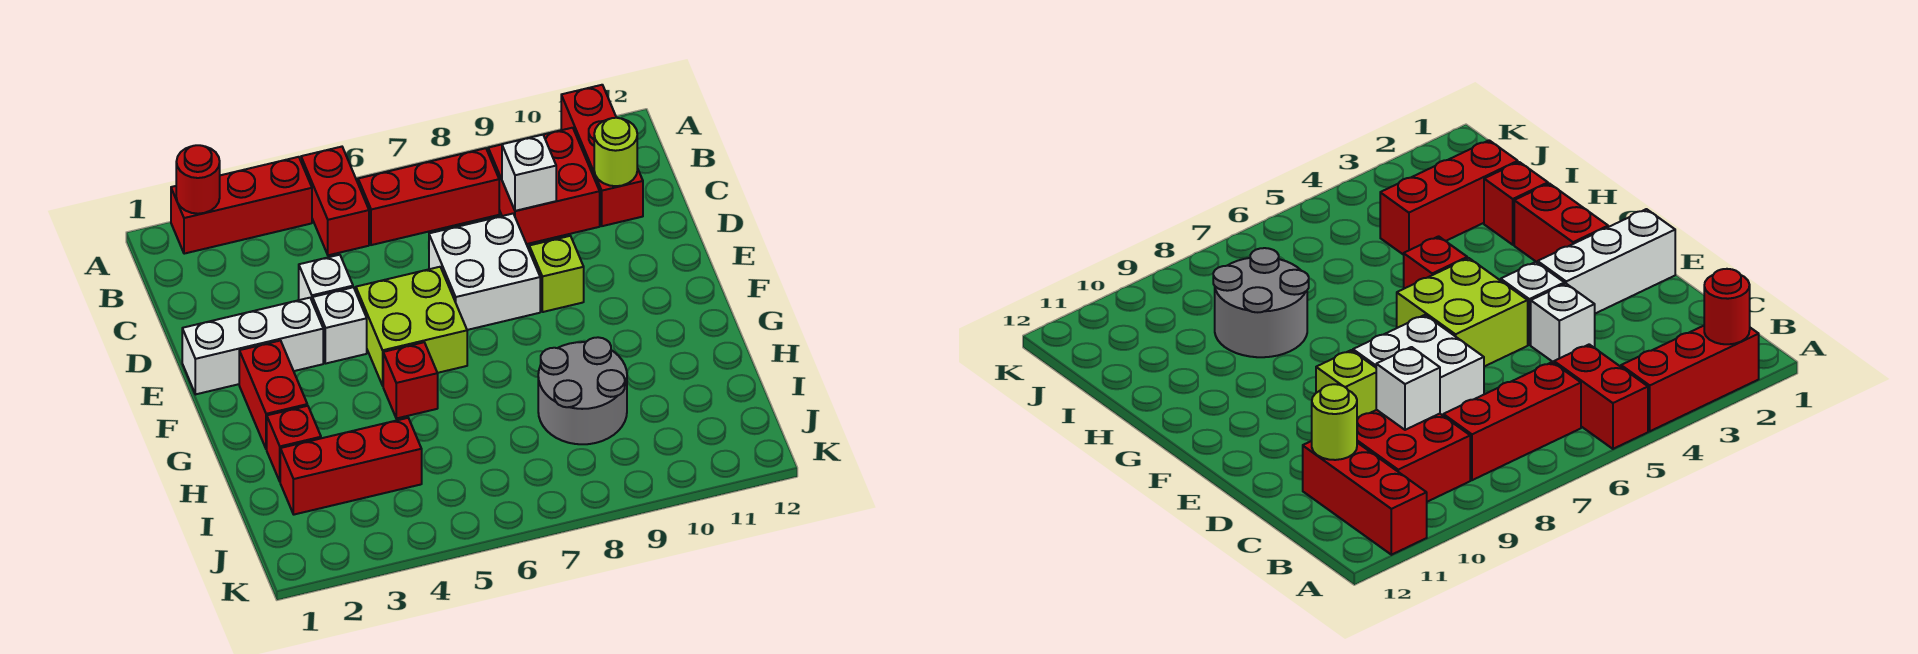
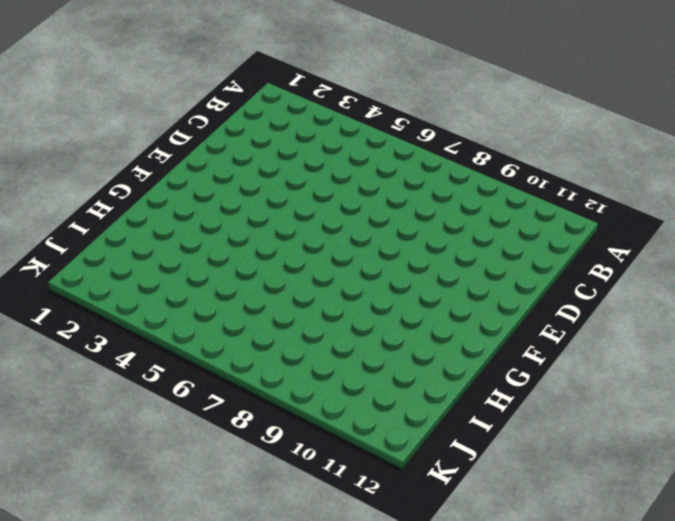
none -> red brick A2:A4 level 1
none -> red brick A5:B5 level 1
none -> red brick A11:C11 level 1

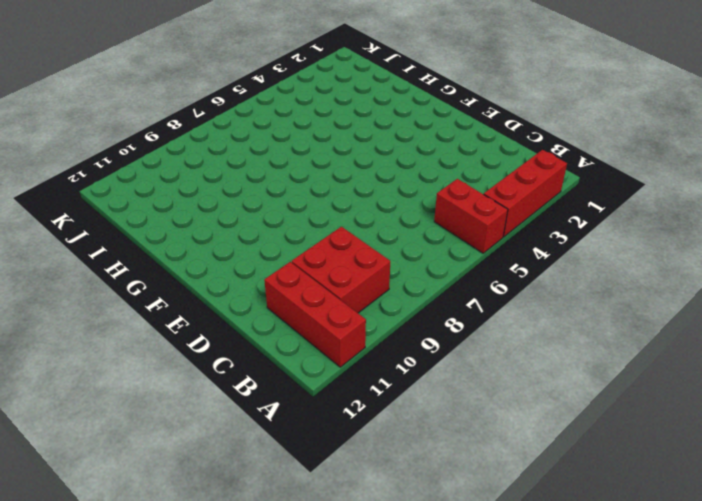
none -> red brick B6:B8 level 1
none -> white brick D4 level 1
none -> white brick D7:E8 level 1

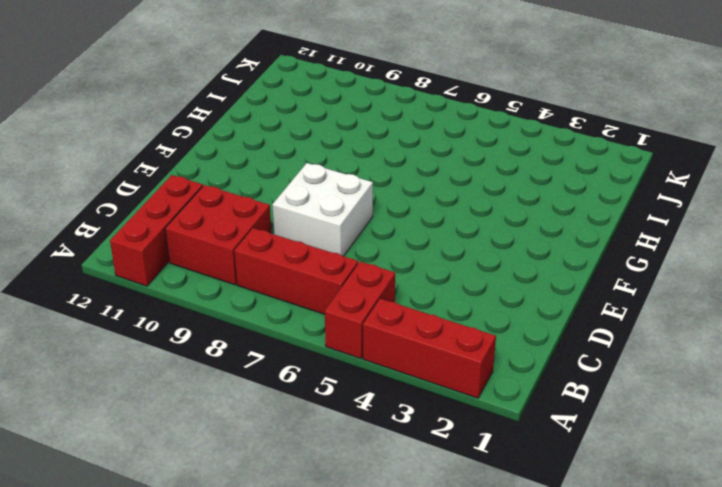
none -> white brick D4 level 1
none -> white brick E1:E3 level 1
none -> white brick E4 level 1

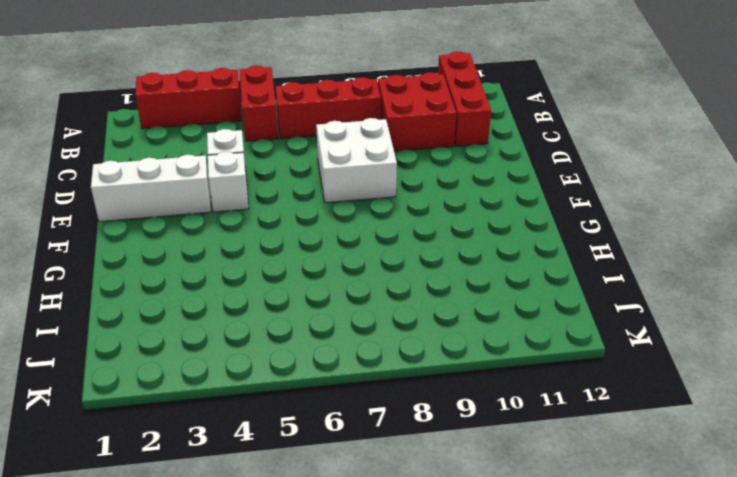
none -> lime brick E5:F6 level 1
none -> lime brick E9 level 1
none -> red brick F2:G2 level 1

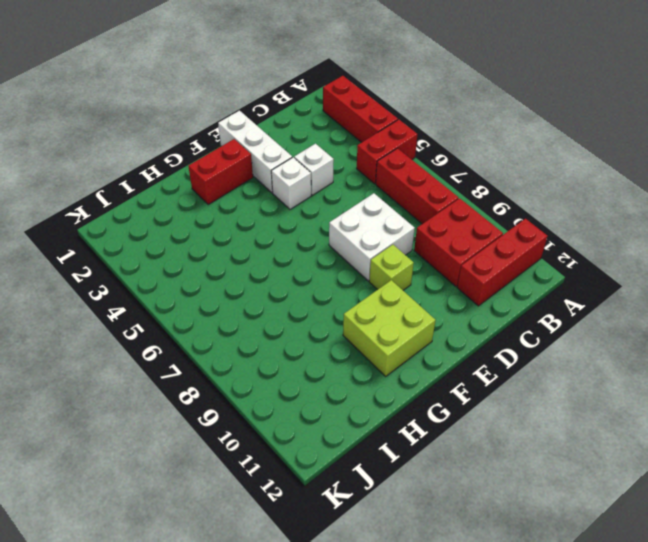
lime brick F10:G11 level 1 -> lime brick E5:F6 level 1
none -> red brick G5 level 1
none -> red brick H2 level 1
none -> grey round brick H8:I9 level 1

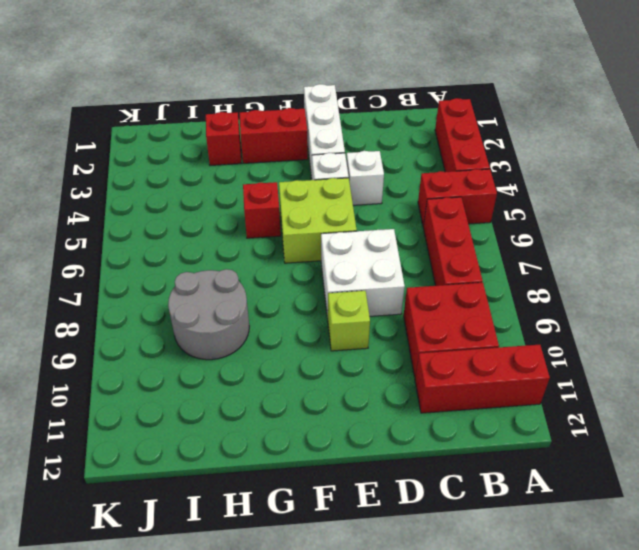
none -> red brick I2:I4 level 1
none -> red round brick A2 level 2
none -> white brick C9 level 2

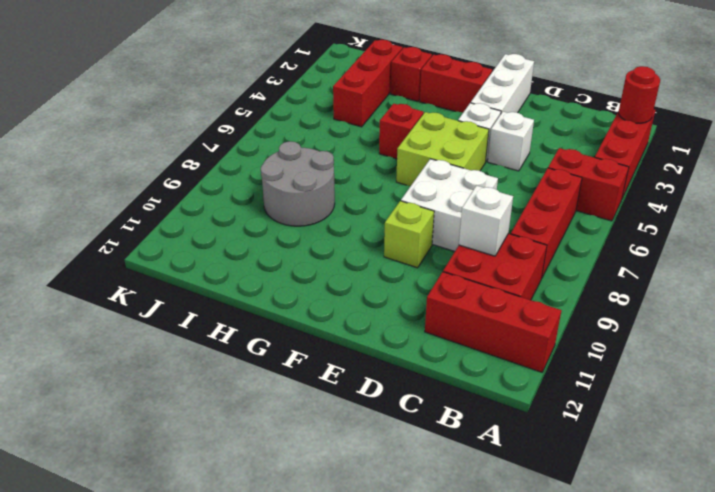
none -> lime round brick C11 level 2

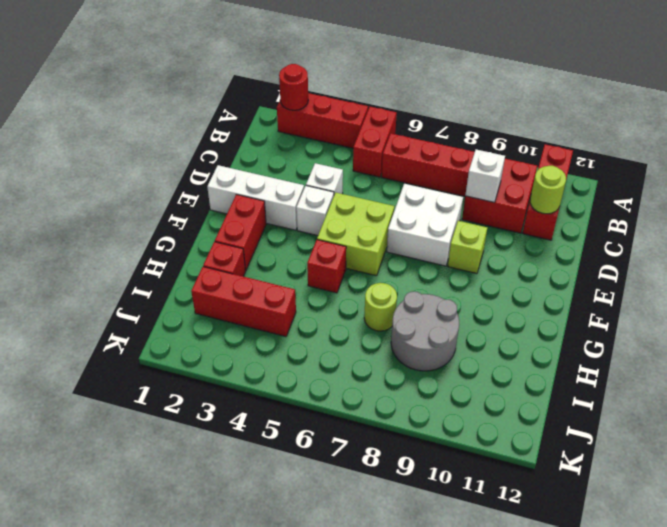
lime round brick H7 level 1 -> none

